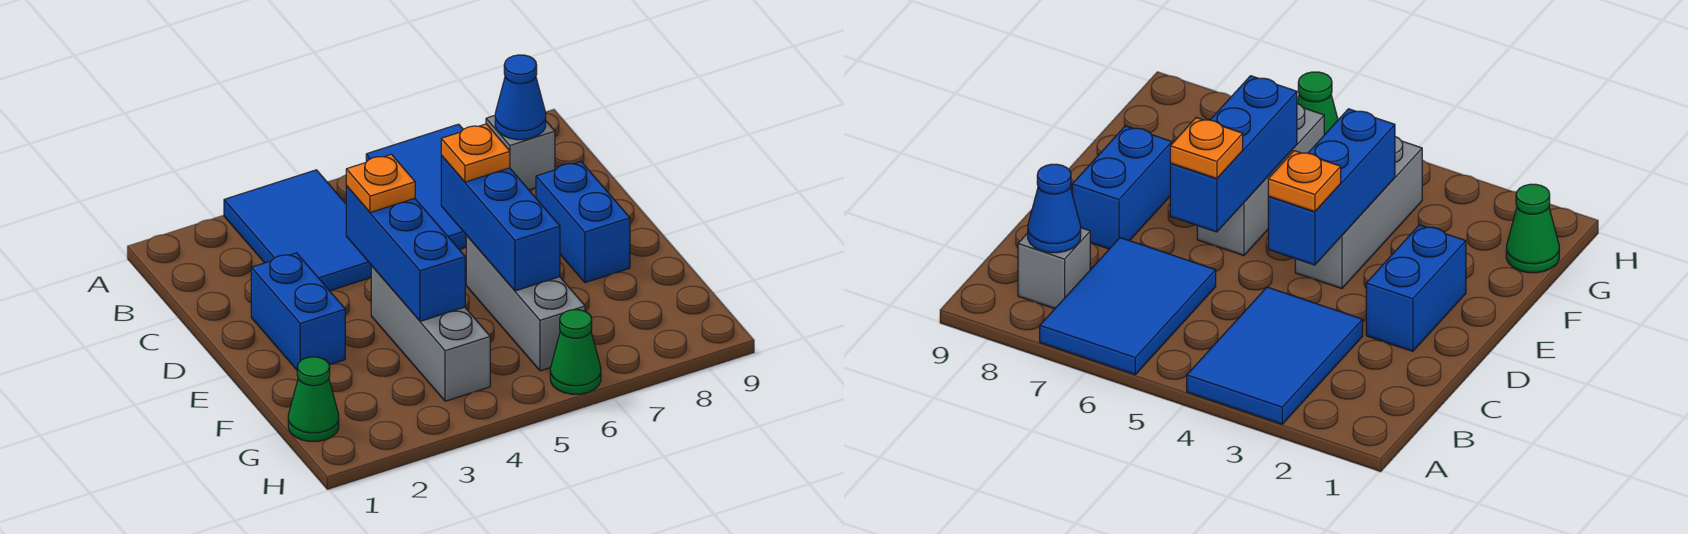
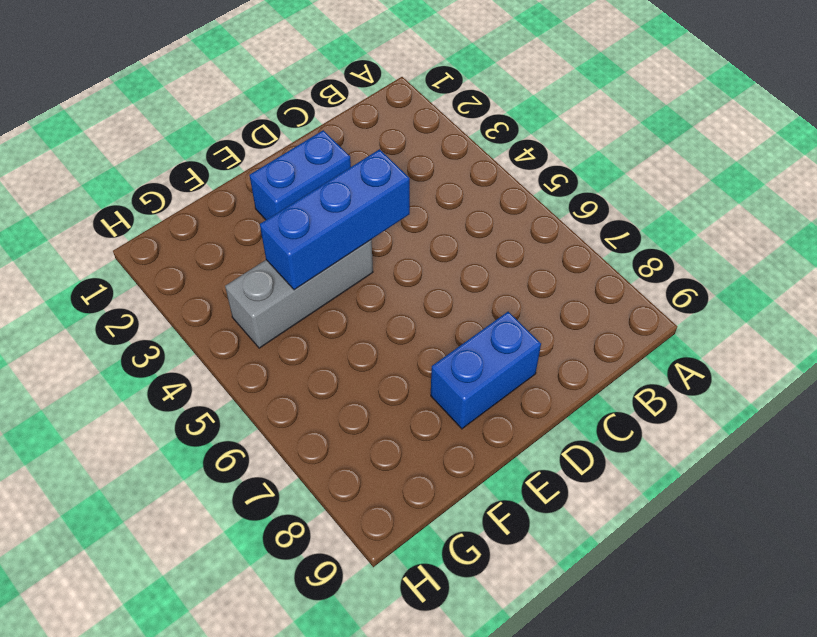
none -> blue tile A3:C4 level 1
none -> blue tile A6:C7 level 1
none -> grey brick B8 level 1

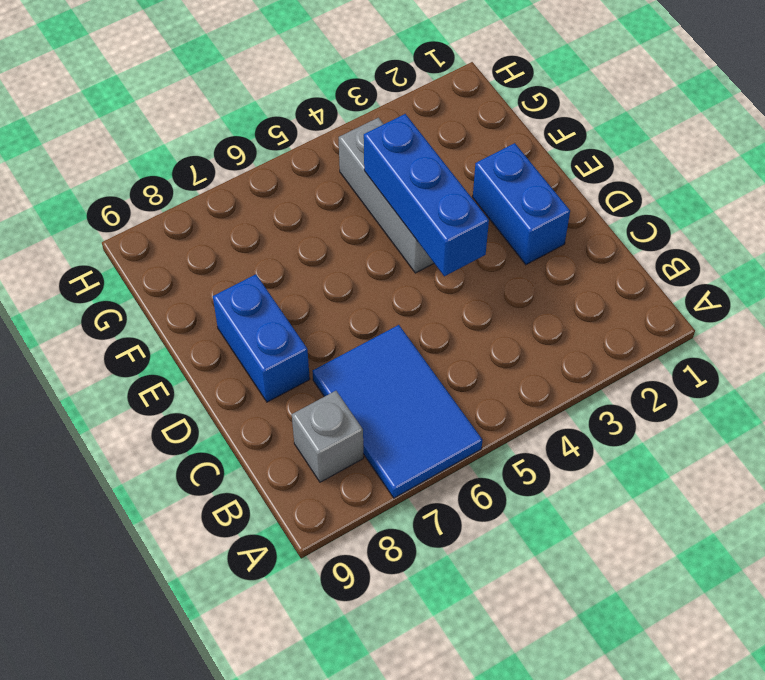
none -> blue tile A3:C4 level 1
none -> grey brick E6:G6 level 1
none -> green cone G1 level 1

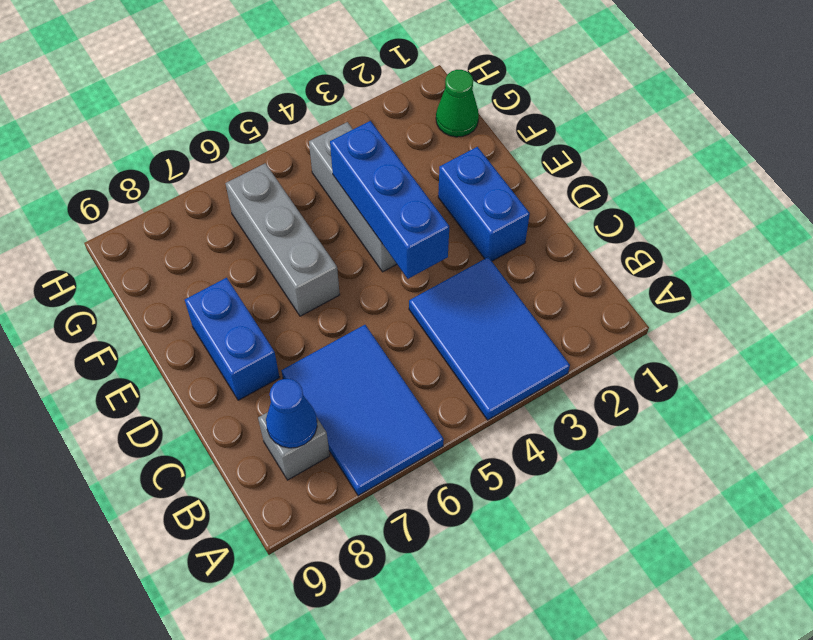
none -> green cone H6 level 1
none -> blue brick D6:F6 level 2
none -> orange plate D4 level 3

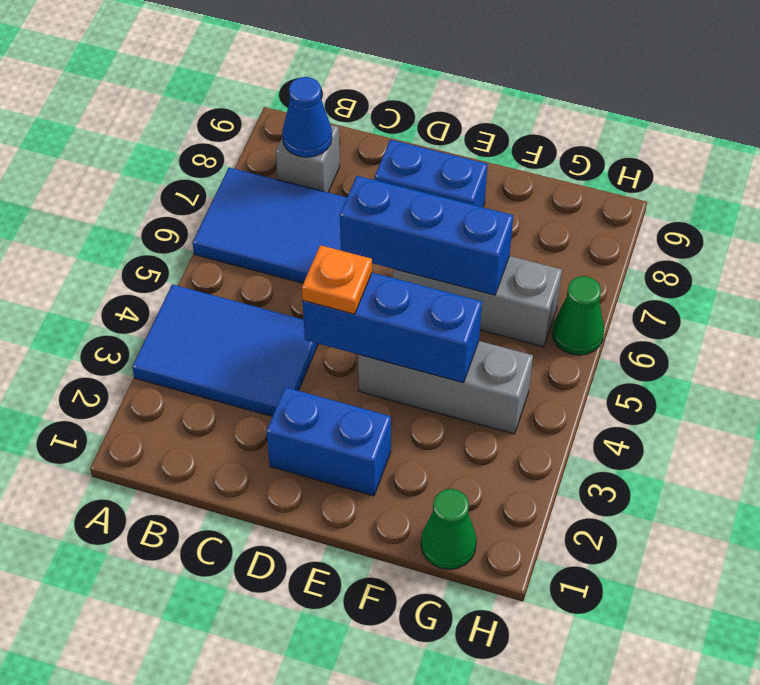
none -> orange plate D6 level 3

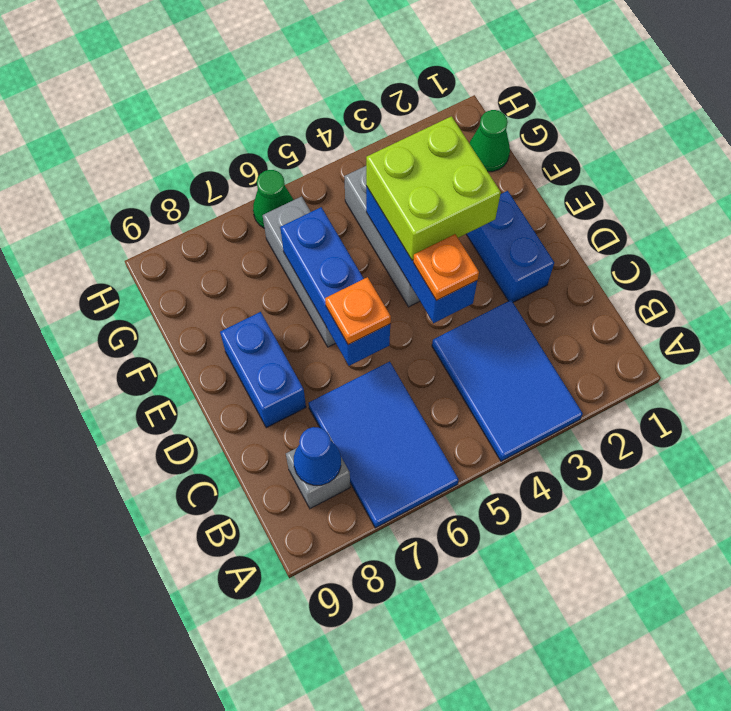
lime brick E3:F4 level 3 -> none

